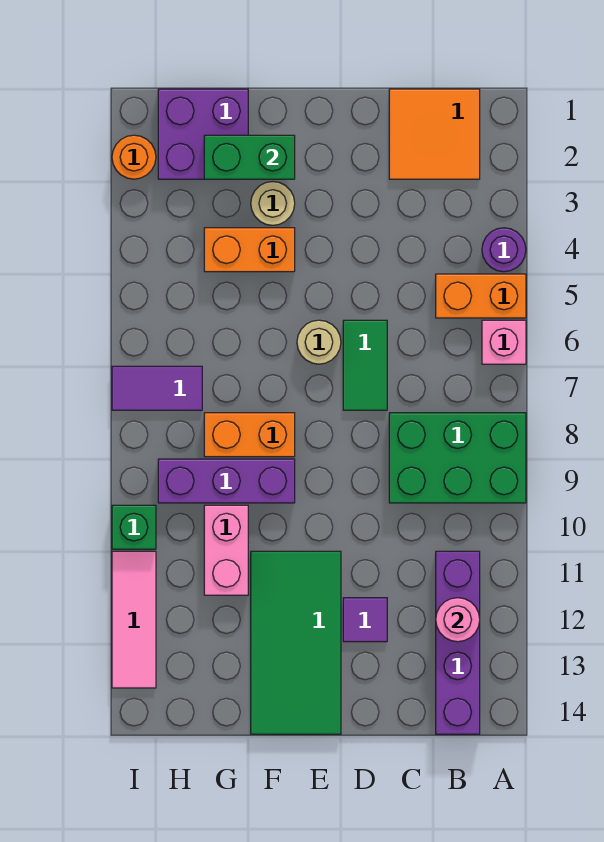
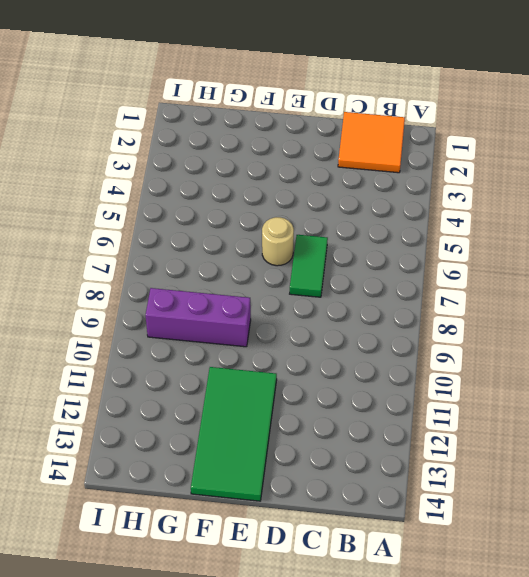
none -> purple round brick A4 level 1
none -> orange brick A5:B5 level 1
none -> pink brick A6 level 1

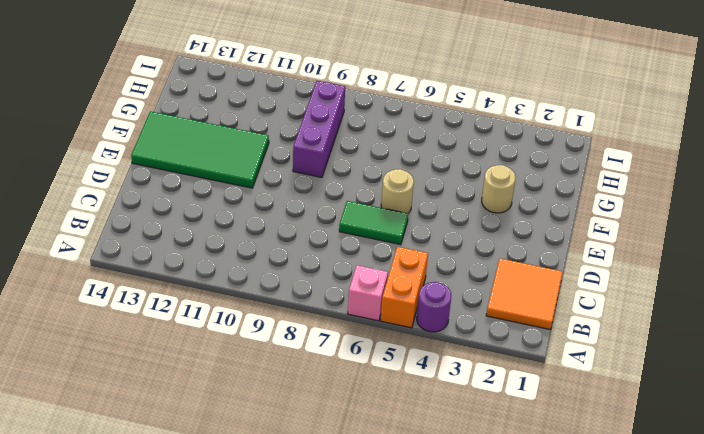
none -> green brick A8:C9 level 1
none -> purple brick B11:B14 level 1
none -> purple tile D12 level 1

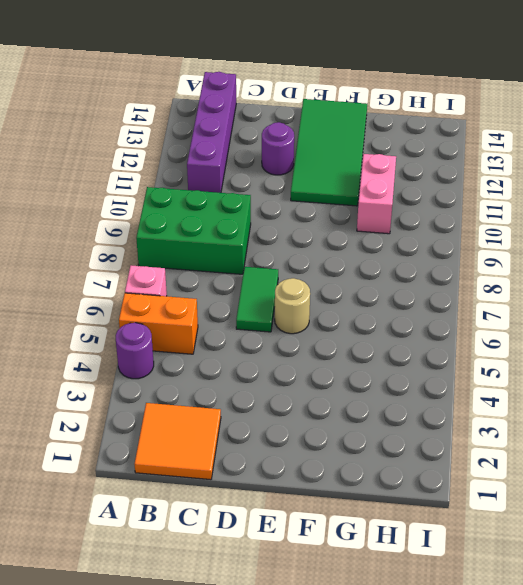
purple round brick D12 level 1 -> purple tile D12 level 1
none -> tan round brick F3 level 1
none -> orange brick F4:G4 level 1
none -> orange brick F8:G8 level 1

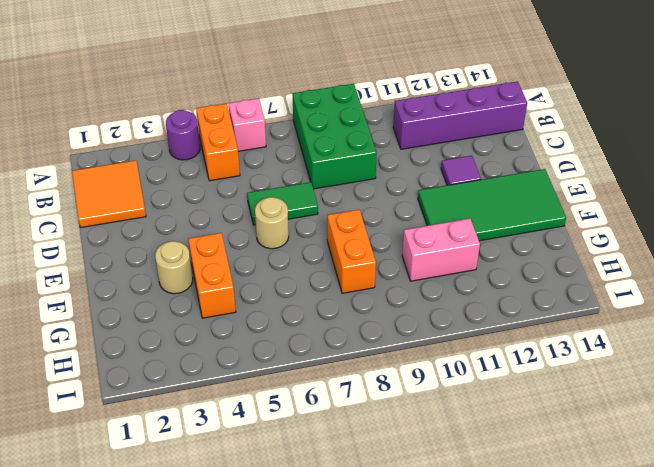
none -> purple brick F9:H9 level 1
none -> purple brick G1:H2 level 1
none -> purple tile H7:I7 level 1

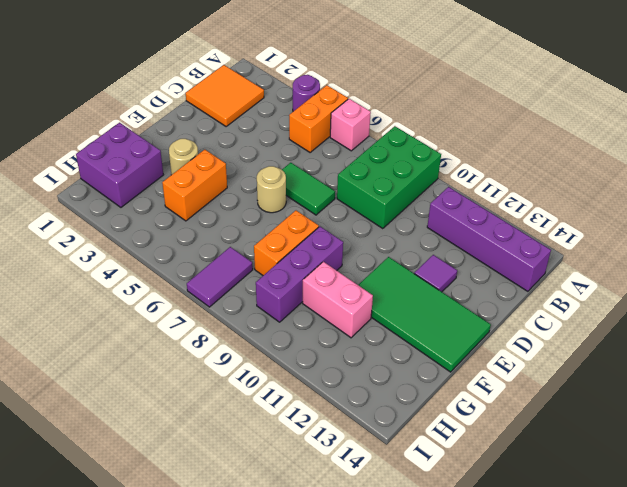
none -> orange round brick I2 level 1
none -> green brick I10 level 1
none -> pink tile I11:I13 level 1

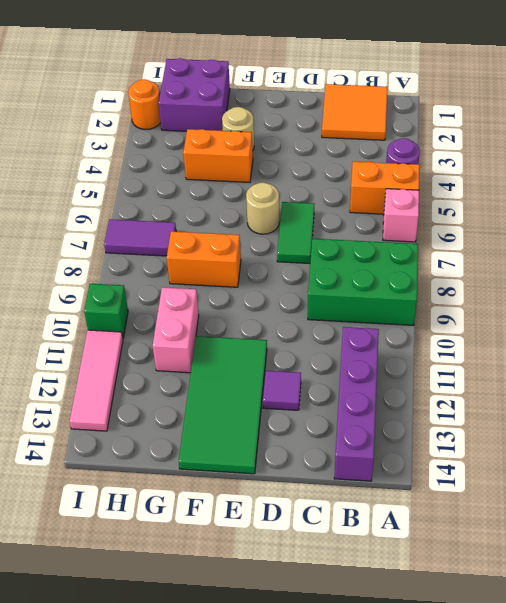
none -> purple brick F9:H9 level 1
none -> pink round brick B12 level 2
none -> green brick F2:G2 level 2

